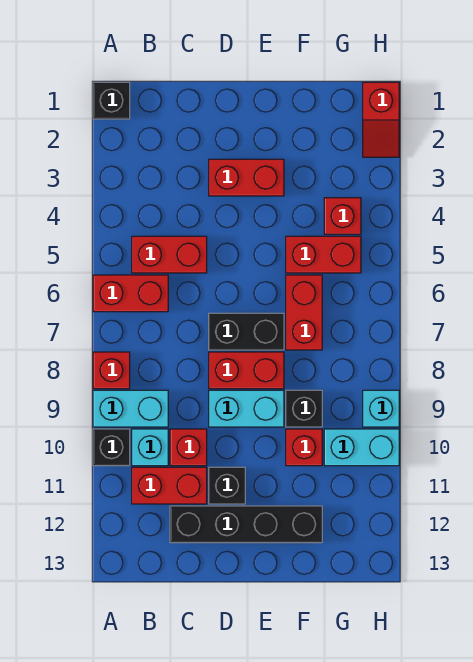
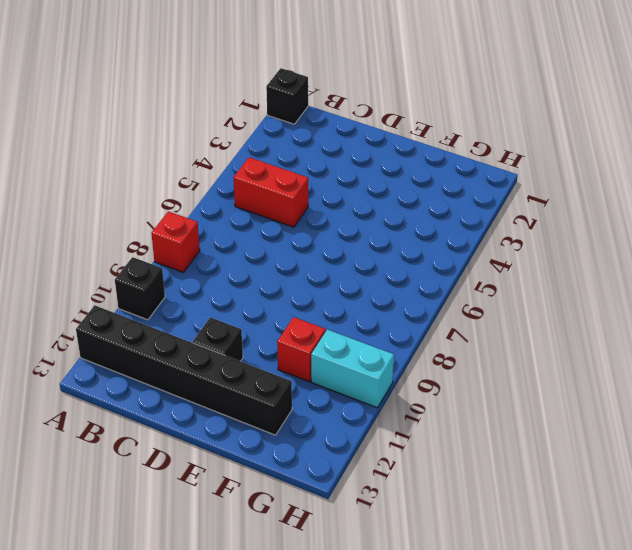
black brick A12:F12 level 1 -> black brick C12:F12 level 1
none -> red brick A6:B6 level 1
none -> cyan brick A9:B9 level 1
none -> cyan brick B10 level 1

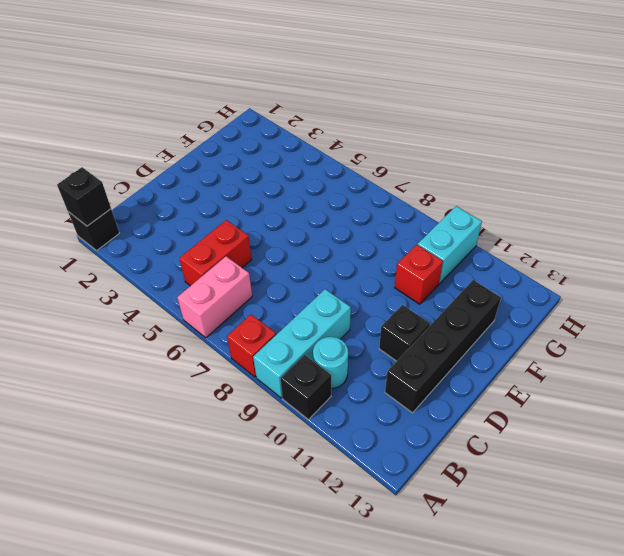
black brick A1 level 2 -> black brick F9 level 1
pink brick A6:B6 level 1 -> red brick A6:B6 level 1
cyan brick A9:C9 level 1 -> cyan brick A9:B9 level 1
cyan round brick B10 level 1 -> cyan brick B10 level 1
none -> red brick B11:C11 level 1
none -> red brick C10 level 1
none -> red brick D3:E3 level 1

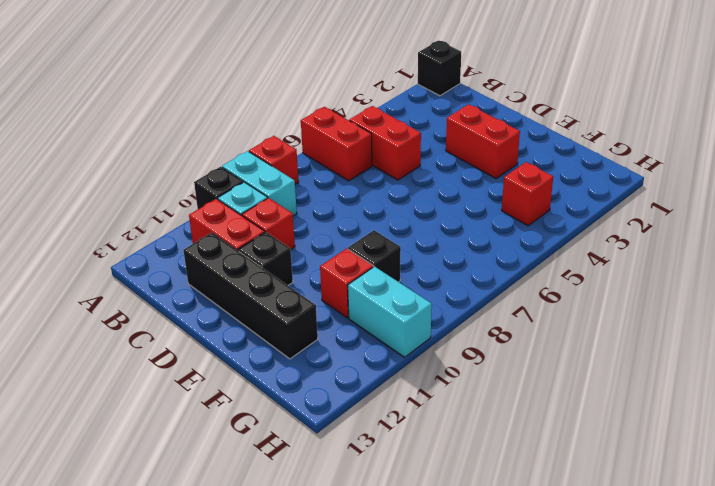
none -> black brick D7:E7 level 1
none -> red brick D8:E8 level 1
none -> cyan brick D9:E9 level 1

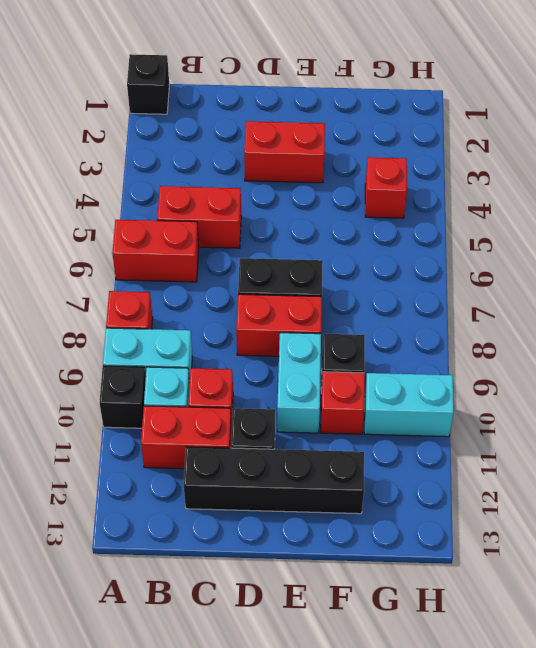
cyan brick E9:E10 level 1 -> cyan brick D9:E9 level 1
none -> red brick F5:G5 level 1
none -> red brick F6:F7 level 1
none -> red slope H1:H2 level 1 top 1

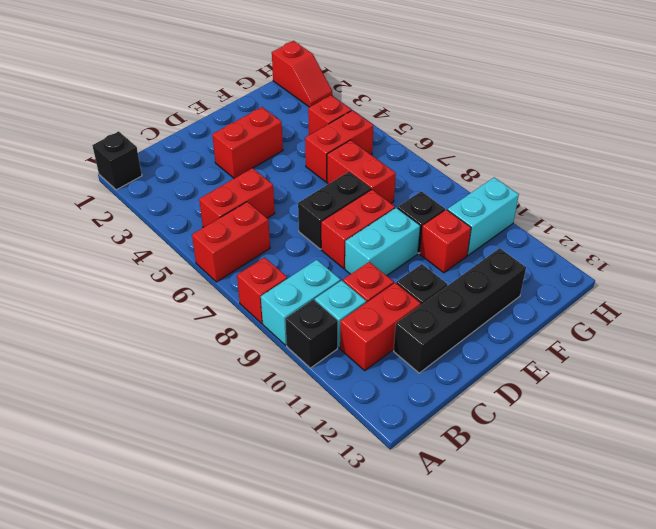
none -> cyan brick H9 level 1

